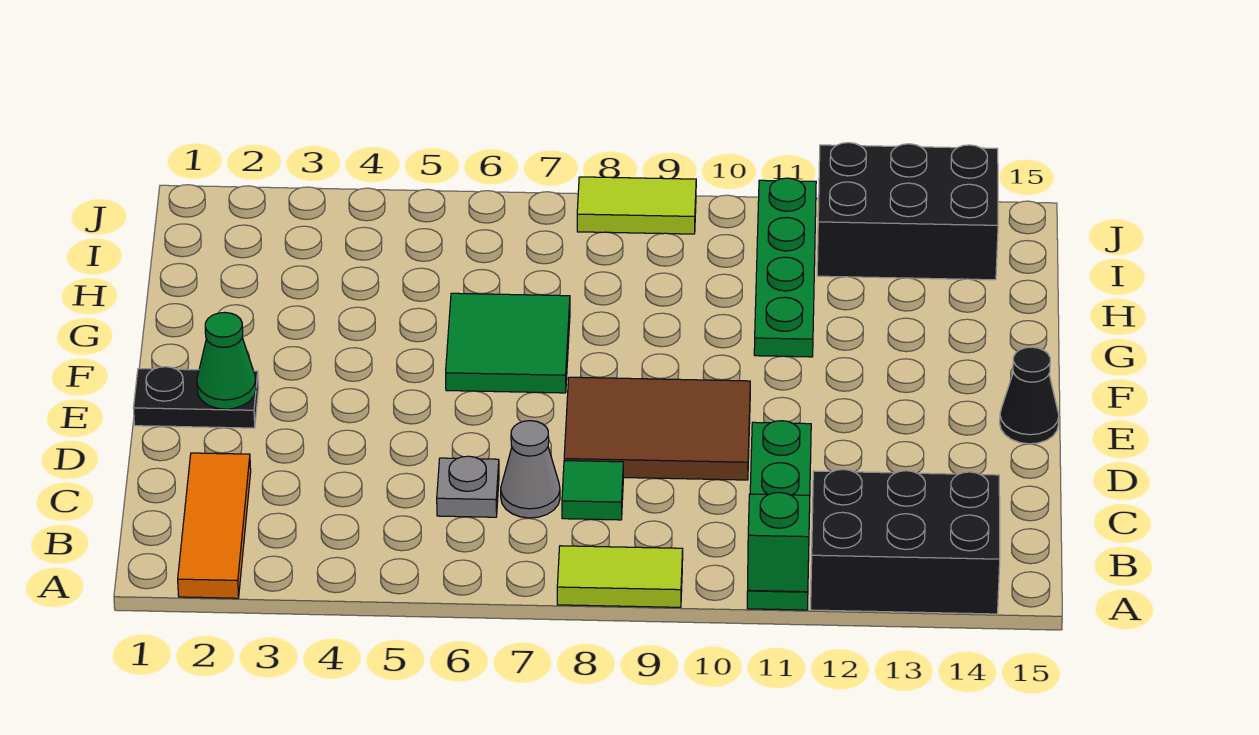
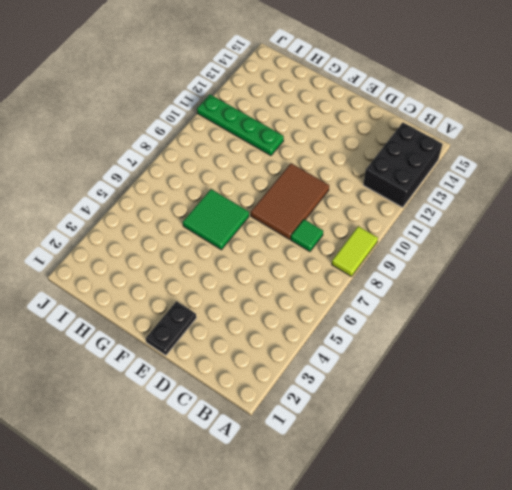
none -> orange tile A2:C2 level 1
none -> green plate A11:D11 level 1
none -> grey plate C6 level 1

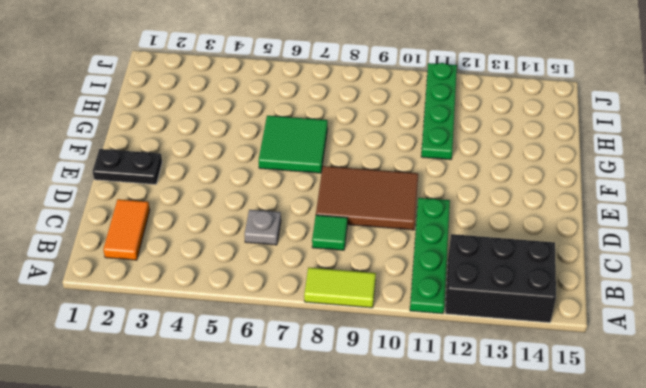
orange tile B2:C2 level 1 -> orange tile A2:C2 level 1
none -> grey cone C7 level 1
none -> black cone E15 level 1
none -> black brick I12:J14 level 1

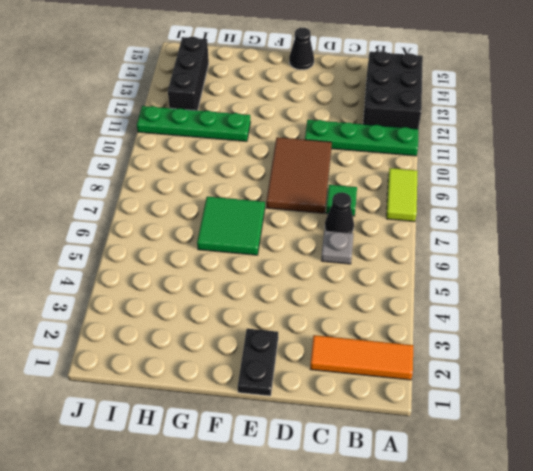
black cone C7 level 1 -> grey cone C7 level 1
black brick I12:I14 level 1 -> black brick I12:J14 level 1
none -> lime tile J8:J9 level 1
none -> green brick A11 level 2
none -> green cone E2 level 2

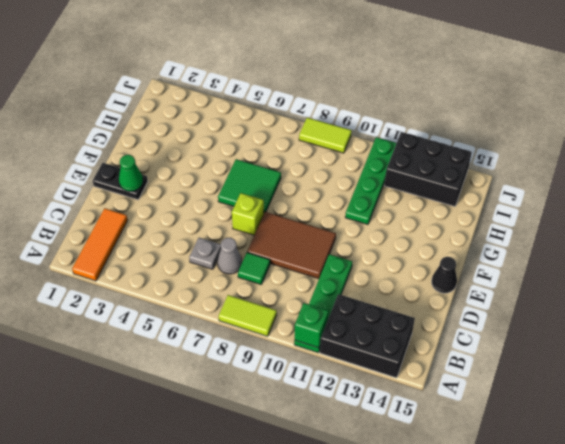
lime brick E7 level 1 -> none

